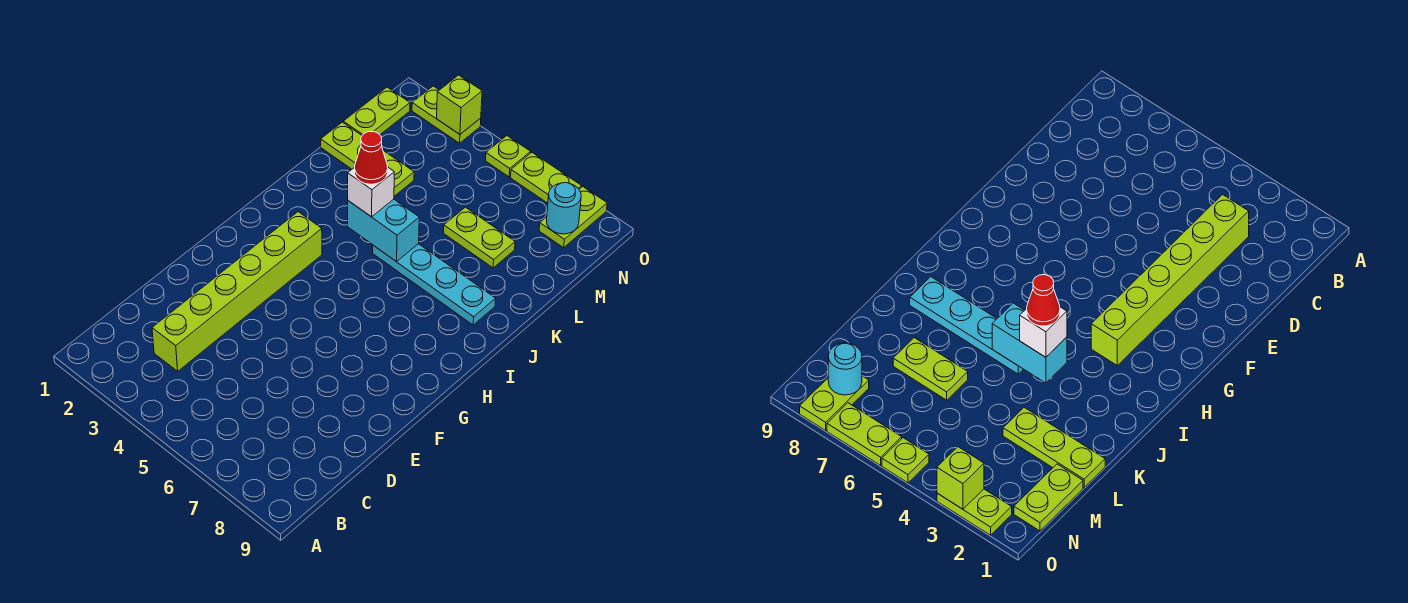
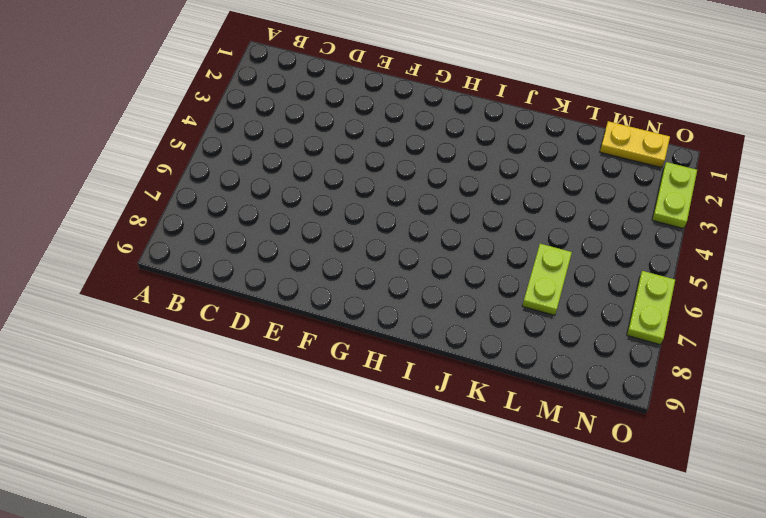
yellow plate M1:N1 level 1 -> lime plate M1:N1 level 1
none -> lime brick C3:H3 level 1
none -> cyan plate J5:J8 level 1
none -> lime plate L1:L3 level 1

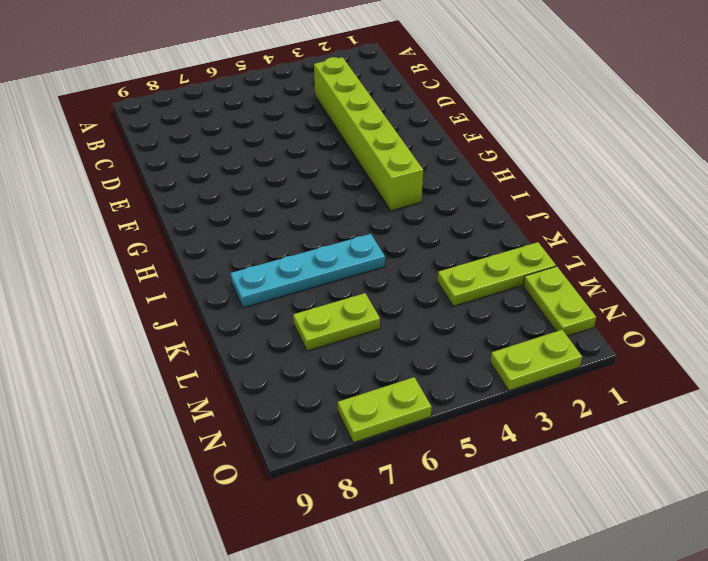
none -> lime plate N8:O8 level 1
none -> lime plate O5 level 1
none -> cyan brick J4:J5 level 2

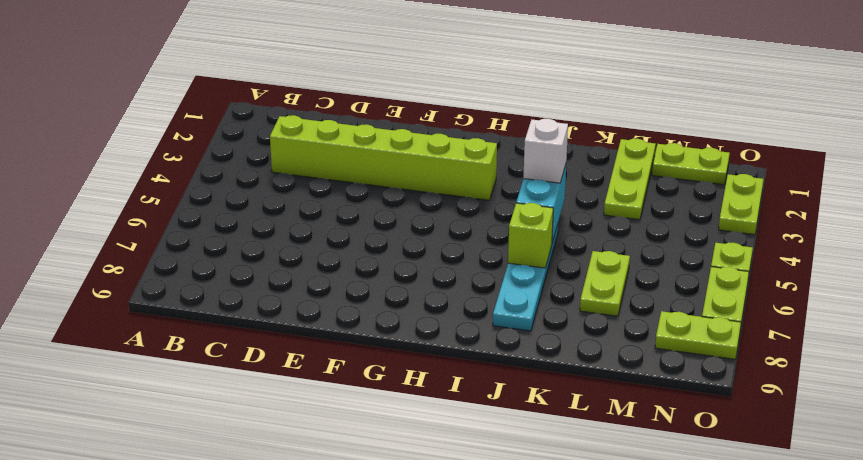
lime brick J6 level 2 -> lime brick O3 level 2
none -> cyan round brick N8 level 2
none -> red cone J4 level 4

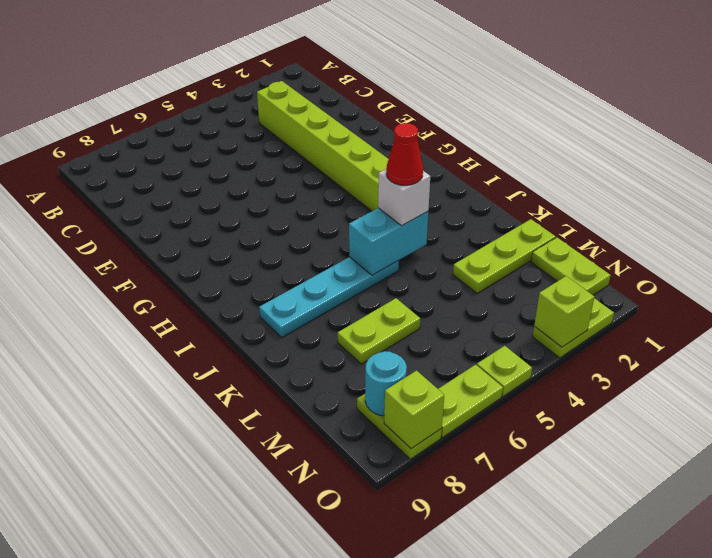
lime brick O8 level 2 -> none

